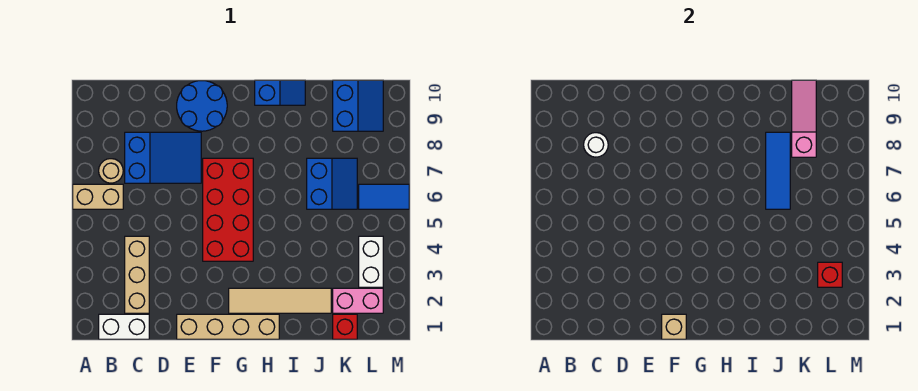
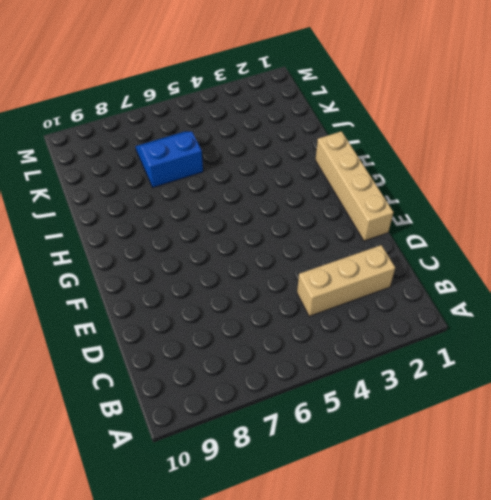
none -> tan brick A6:B6 level 1
none -> white brick B1:C1 level 1
none -> tan round brick B7 level 1

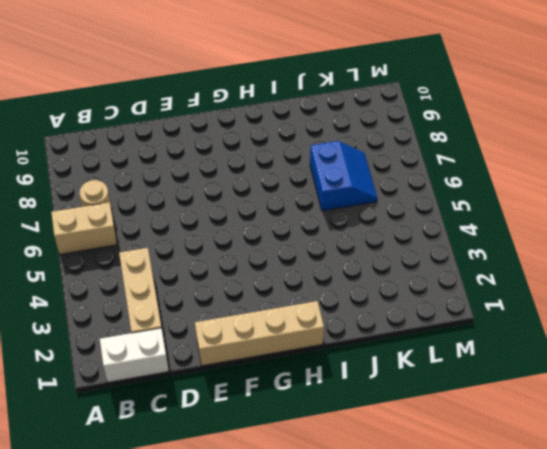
none -> blue slope C7:E8 level 1 top C
none -> blue round brick E9:F10 level 1
none -> red brick F4:G7 level 1

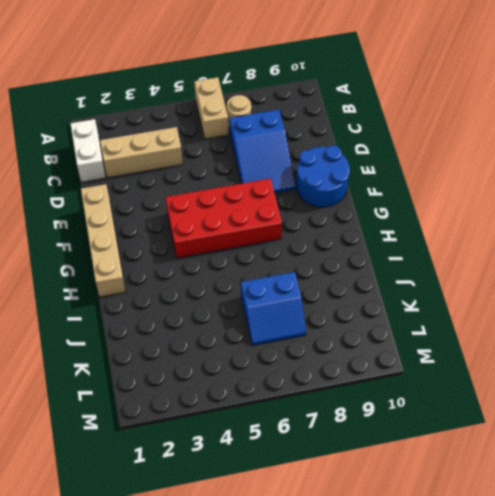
none -> tan tile G2:J2 level 1
none -> blue slope H10:I10 level 1 top H
none -> red brick K1 level 1

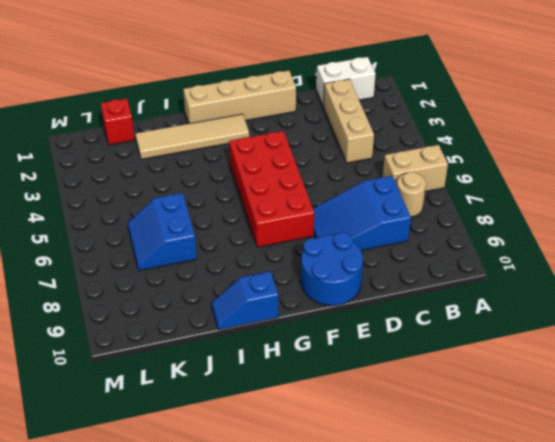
none -> pink brick K2:L2 level 1
none -> blue slope K9:L10 level 1 top K
none -> white brick L3:L4 level 1

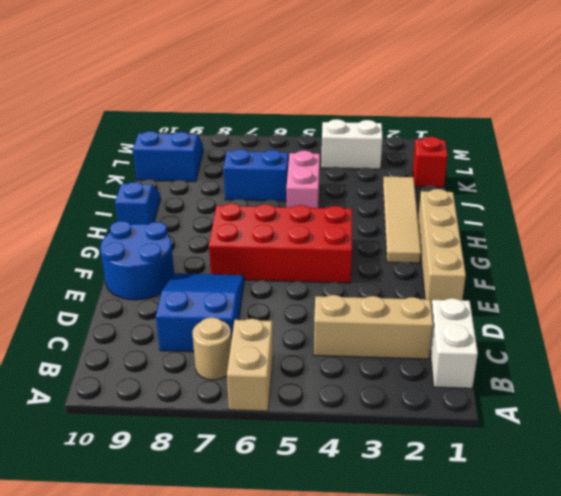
pink brick I5:J5 level 1 -> pink brick K2:L2 level 1
none -> blue tile L6:M6 level 1
none -> white round brick C8 level 2
none -> tan brick F1 level 2

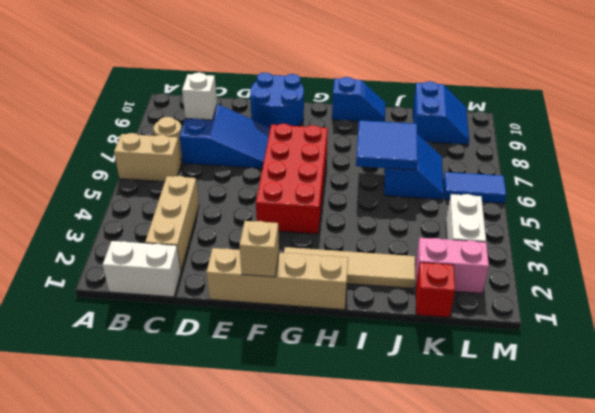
white brick C8 level 2 -> white round brick C8 level 2
blue tile I6:J7 level 2 -> blue tile J6:J8 level 2
none -> pink slope K8:K10 level 2 top 8
none -> red brick L3 level 2

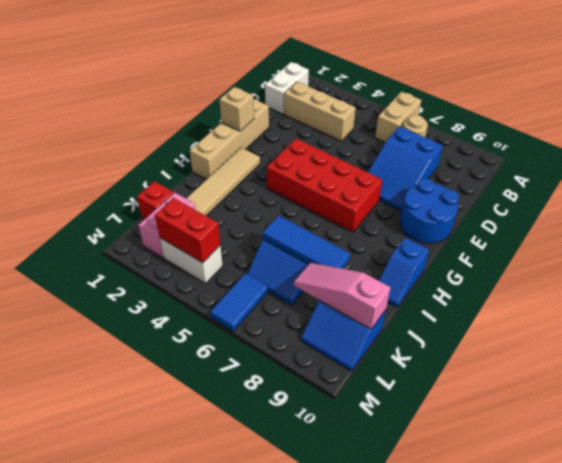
pink slope K8:K10 level 2 top 10 -> pink slope K8:K10 level 2 top 8
red brick L3:L4 level 2 -> red brick L3 level 2
none -> white round brick C8 level 2

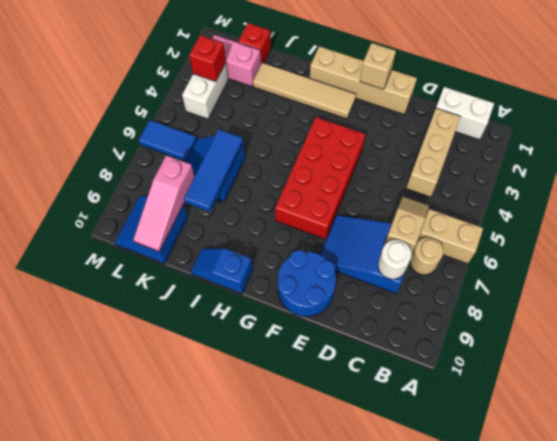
tan slope C6:C7 level 2 top 7 -> none

